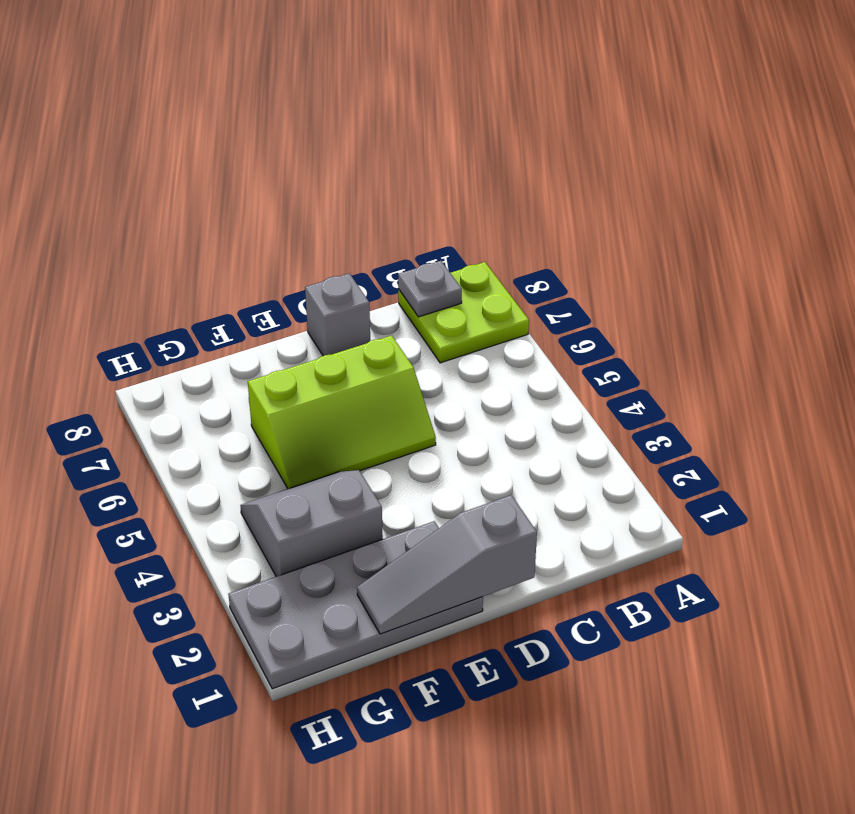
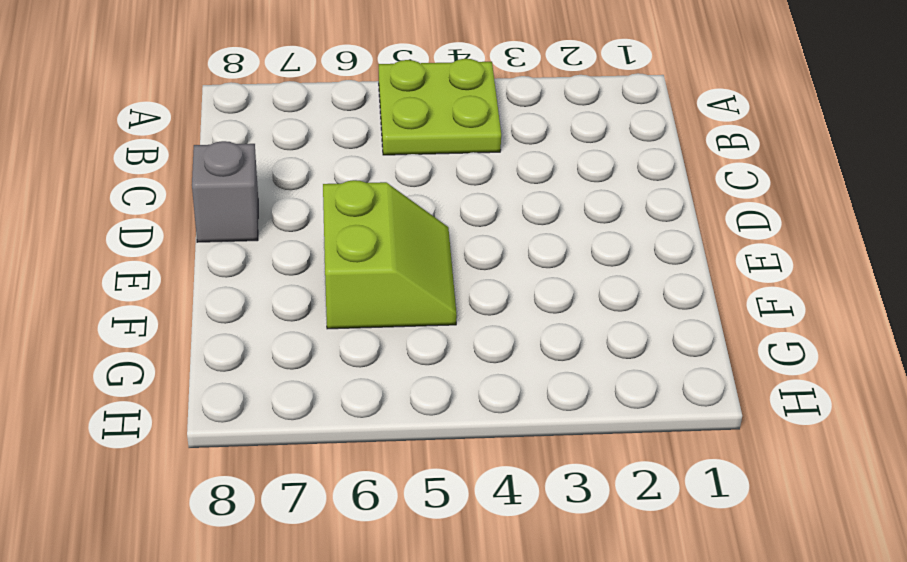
lime plate A4:B5 level 1 -> lime plate A7:B8 level 1
lime slope E5:F6 level 1 top 6 -> lime slope D5:F6 level 1 top 6
none -> grey plate E1:H2 level 1
none -> grey slope F3:G4 level 1 top 3

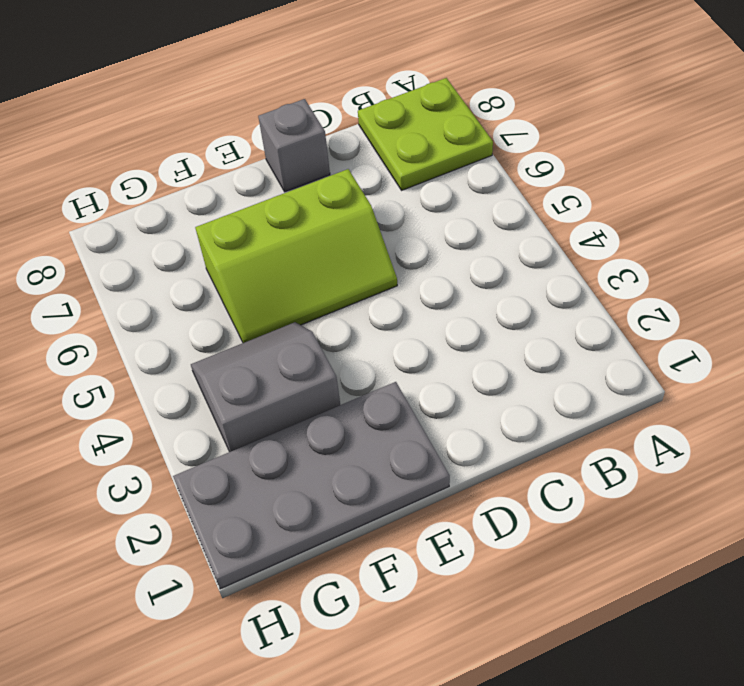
none -> grey plate B8 level 2
none -> grey slope D1:F1 level 2 top D

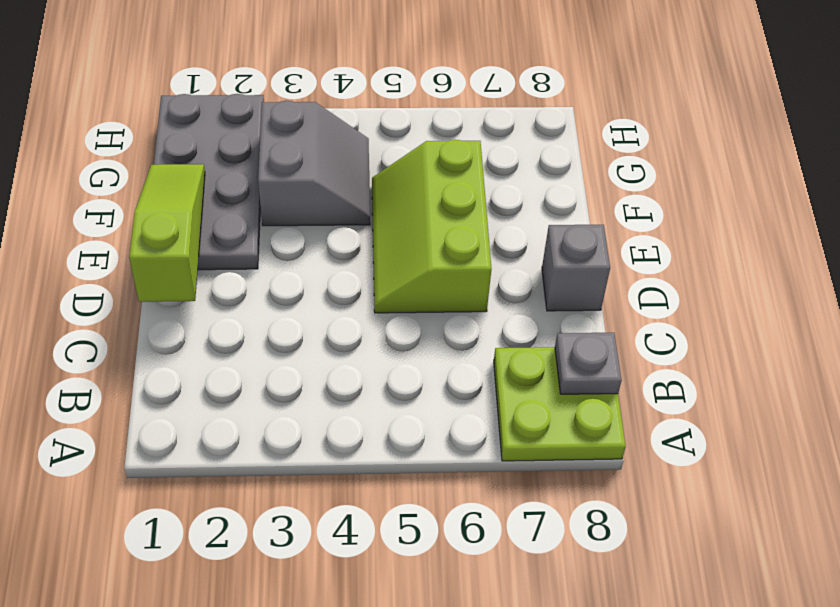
lime slope D1:F1 level 2 top D -> grey slope D1:F1 level 2 top D

